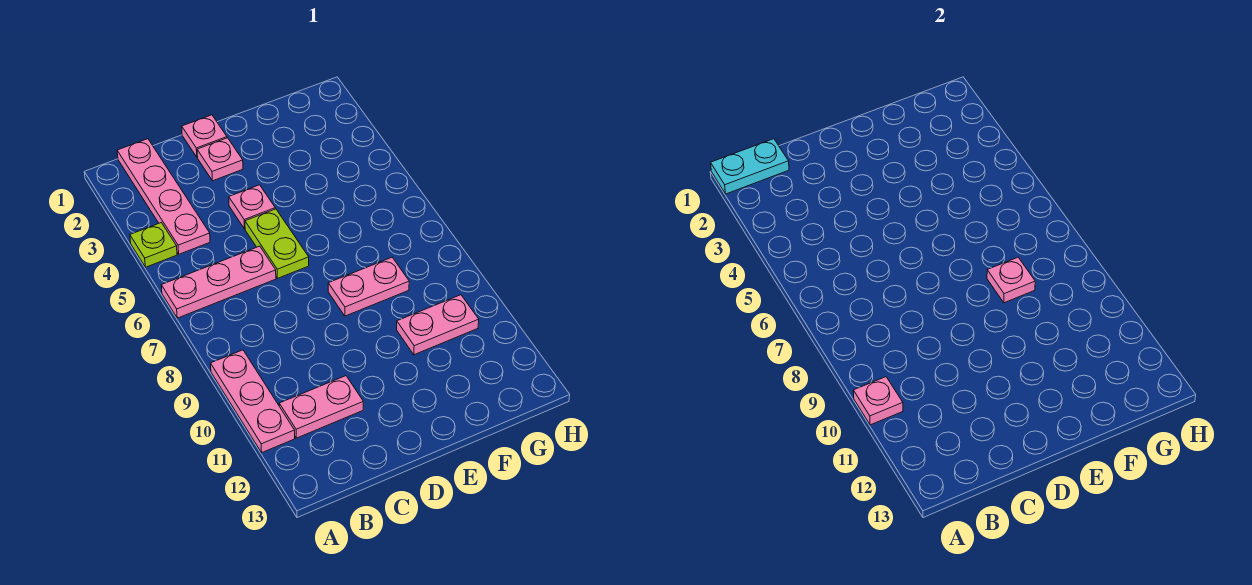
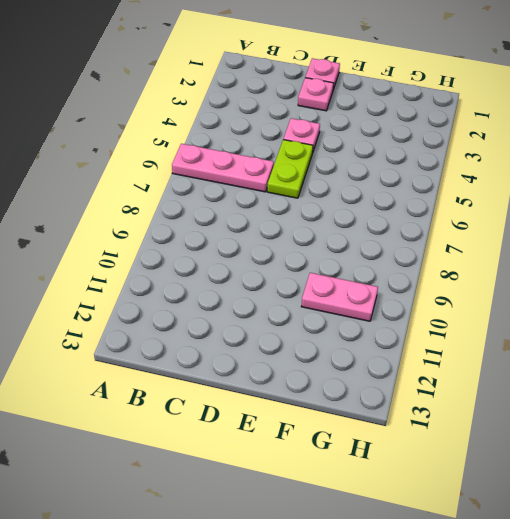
none -> lime plate A4 level 1
none -> pink plate A9:A11 level 1
none -> pink plate B1:B4 level 1

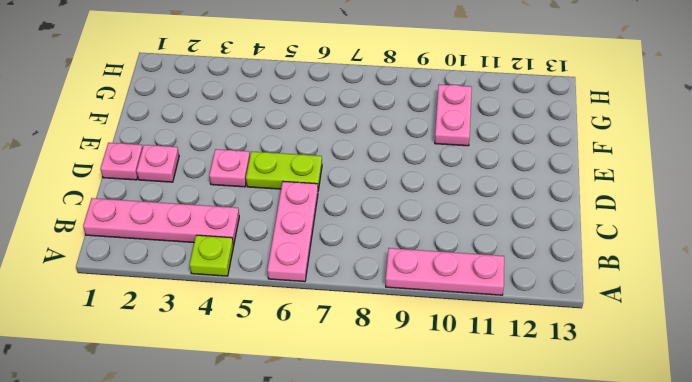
none -> pink plate B11:C11 level 1
none -> pink plate E8:F8 level 1
none -> cyan plate A1:B1 level 2

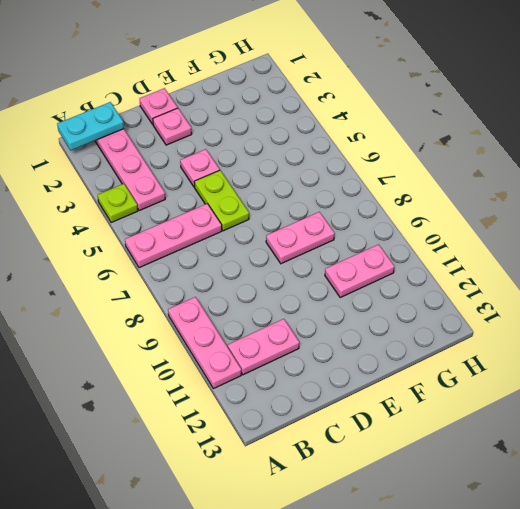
none -> pink plate A10 level 2
none -> pink plate F8 level 2

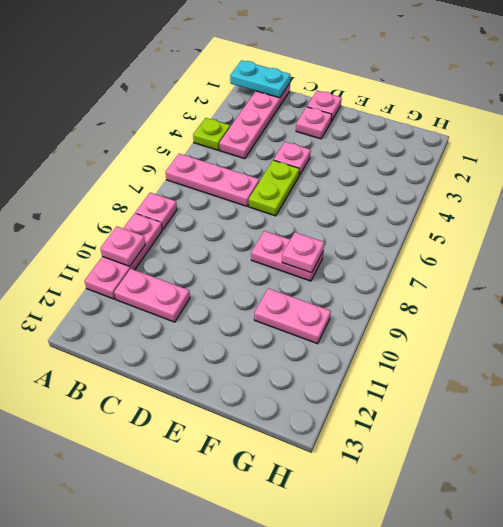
pink plate A8 level 1 -> none

